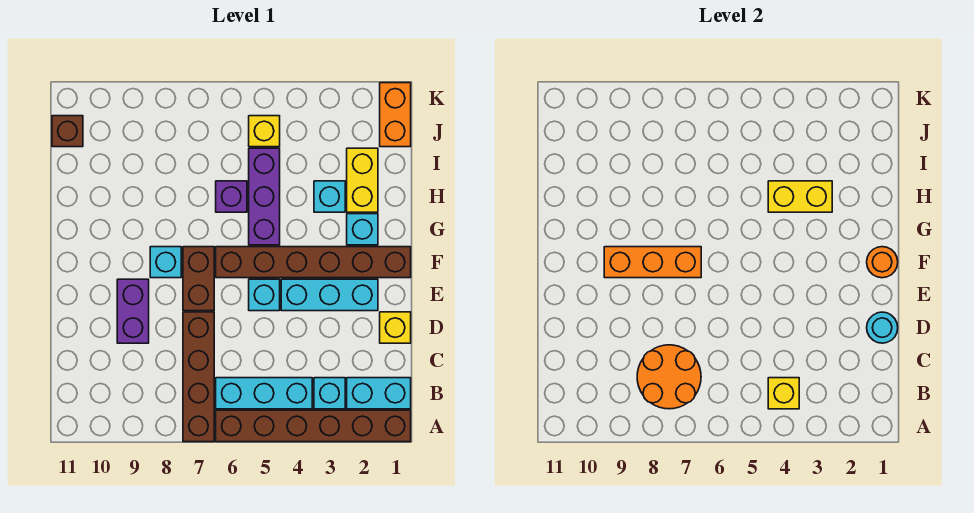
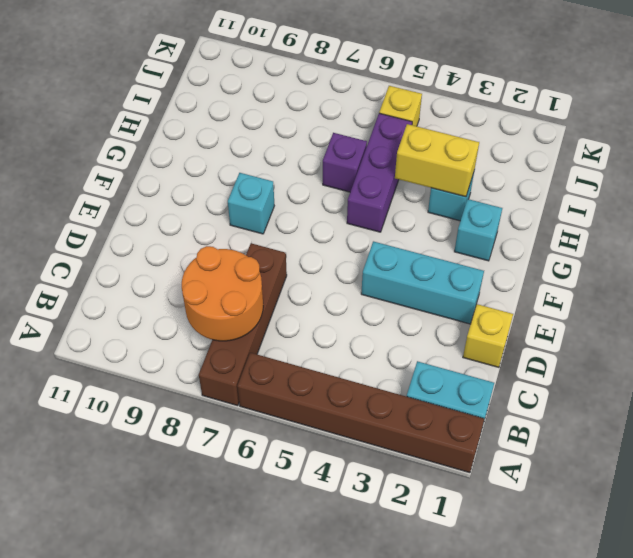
none -> cyan brick B3 level 1
none -> cyan brick B4:B6 level 1
none -> purple brick D9:E9 level 1

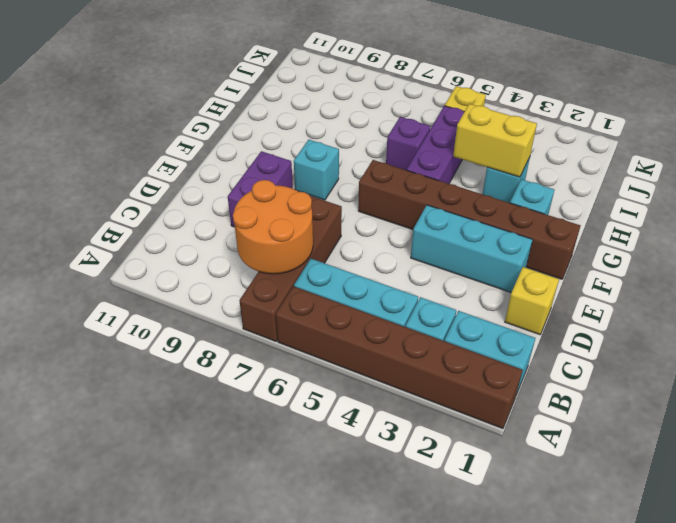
none -> cyan brick E5 level 1
none -> brown brick E7:F7 level 1
none -> yellow brick H2:I2 level 1

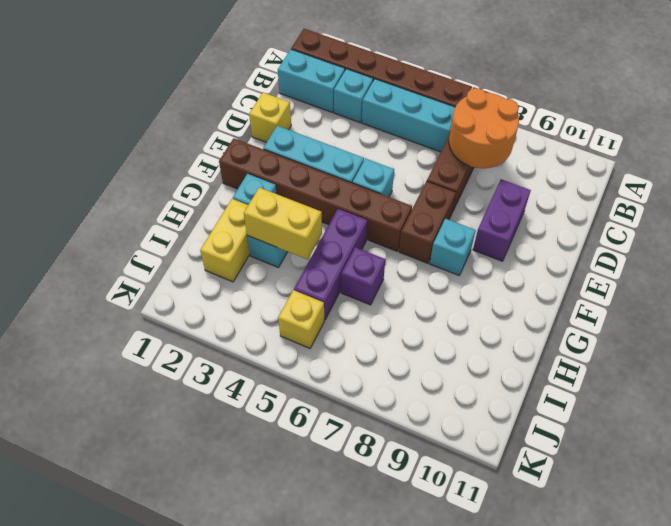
none -> orange brick J1:K1 level 1
none -> brown brick J11 level 1
none -> yellow brick B4 level 2

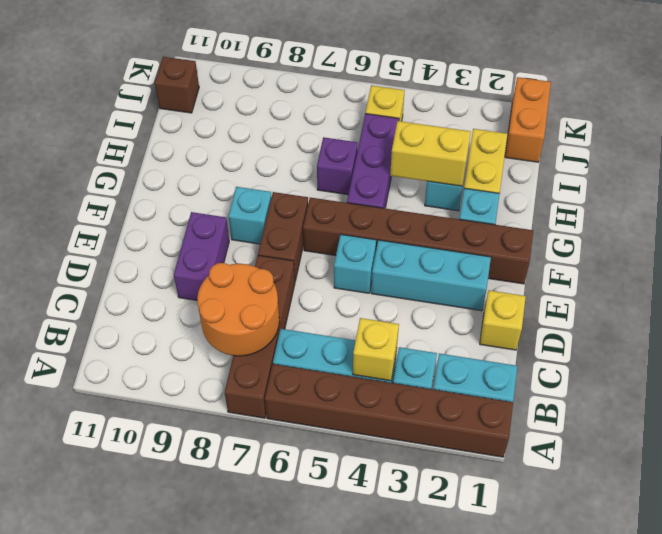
none -> cyan round brick D1 level 2
none -> orange round brick F1 level 2
none -> orange brick F7:F9 level 2

